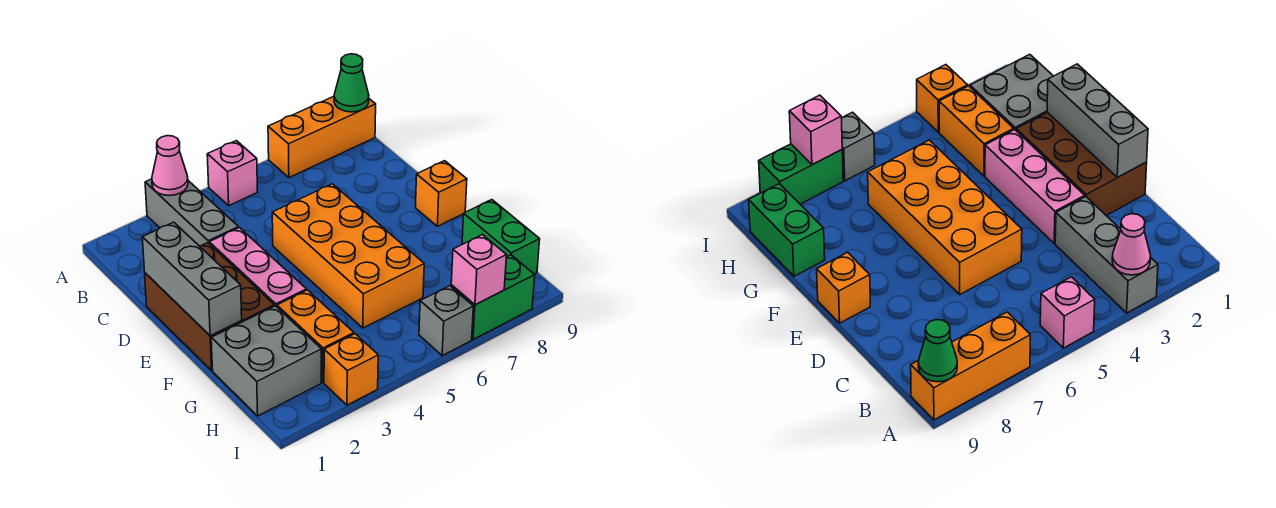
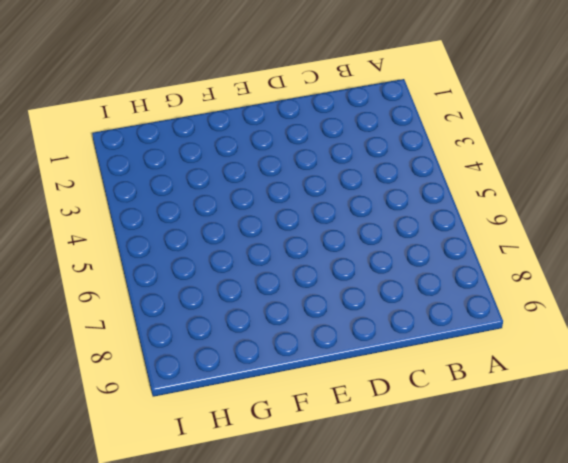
none -> grey brick A3:C3 level 1
none -> pink brick A5 level 1
none -> orange brick A7:A9 level 1

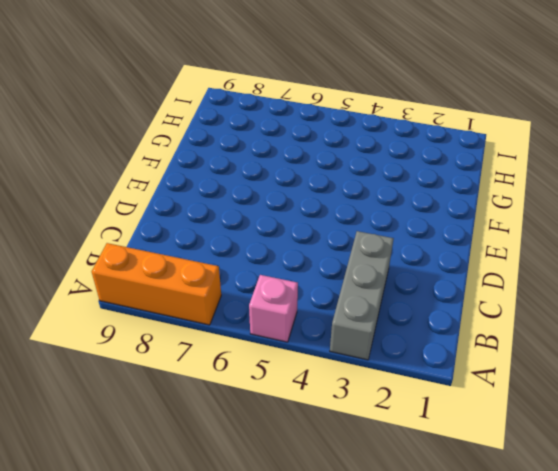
none -> brown brick D1:F2 level 1
none -> pink brick D3:F3 level 1
none -> orange brick D5:G6 level 1

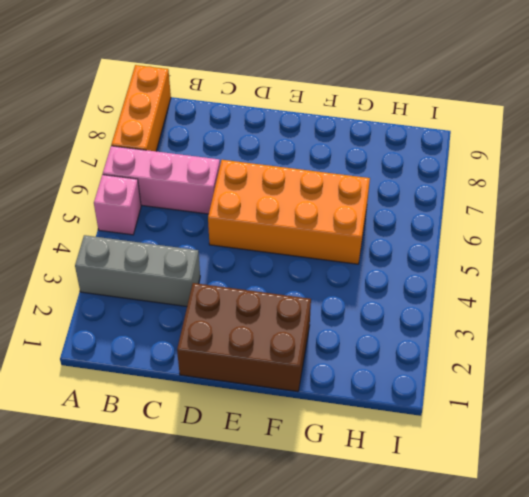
pink brick A6:C6 level 1 -> pink brick D3:F3 level 1
none -> orange brick E9 level 1
none -> grey brick G1:H2 level 1
none -> orange brick G3:H3 level 1

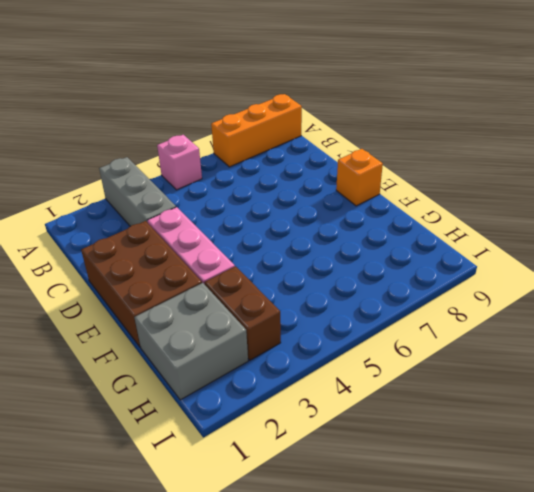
brown brick G3:H3 level 1 -> orange brick G3:H3 level 1
none -> orange brick D5:G6 level 1
none -> green brick G9:H9 level 1
none -> orange brick I3 level 1

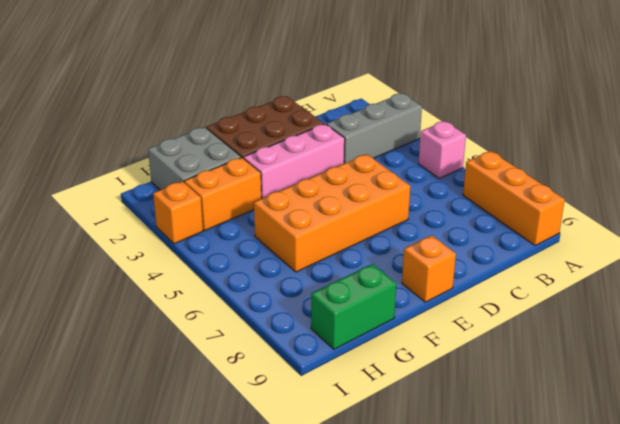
none -> grey brick I6 level 1
none -> green brick I7:I8 level 1
none -> pink cone A3 level 2

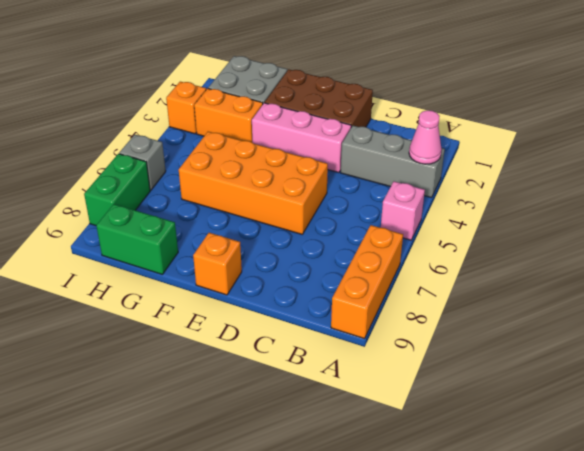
none -> green cone A9 level 2
none -> grey brick D1:F1 level 2
none -> pink brick I7 level 2

